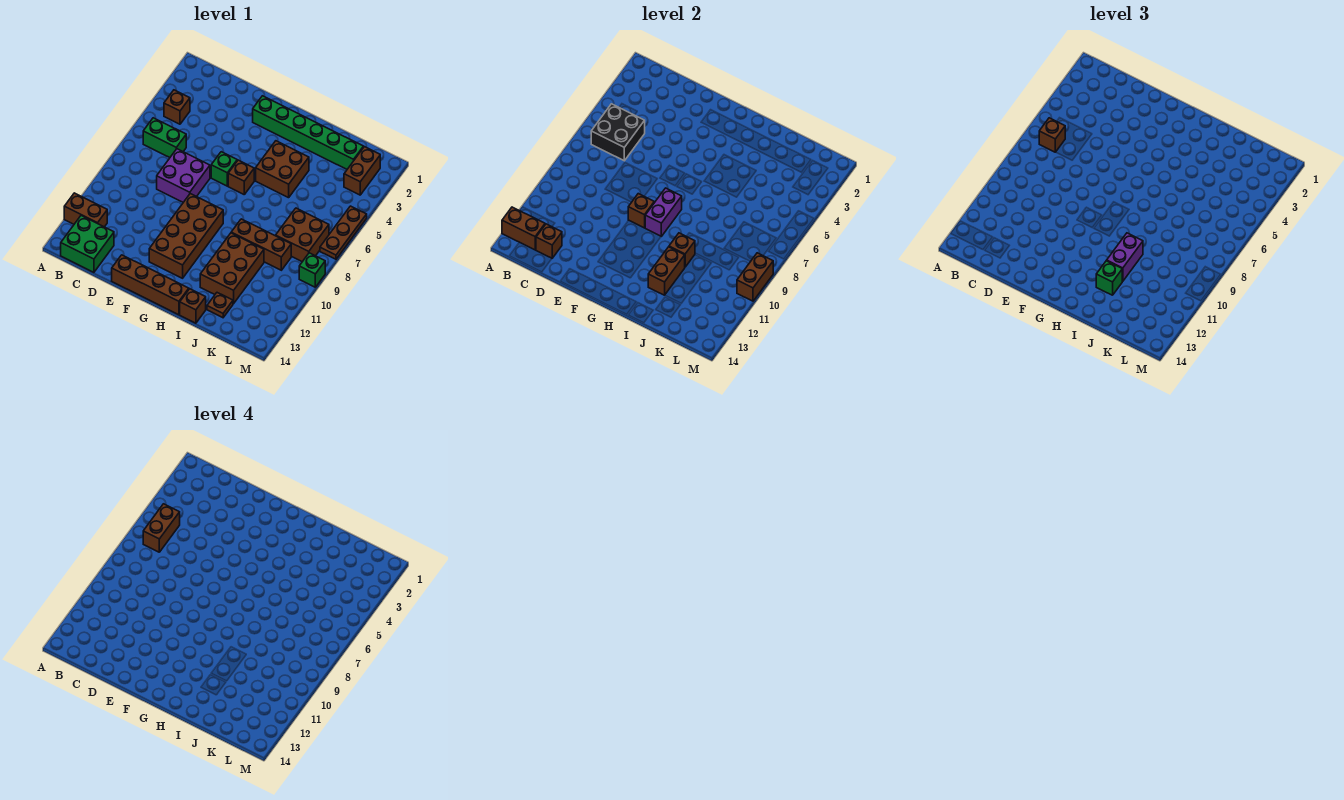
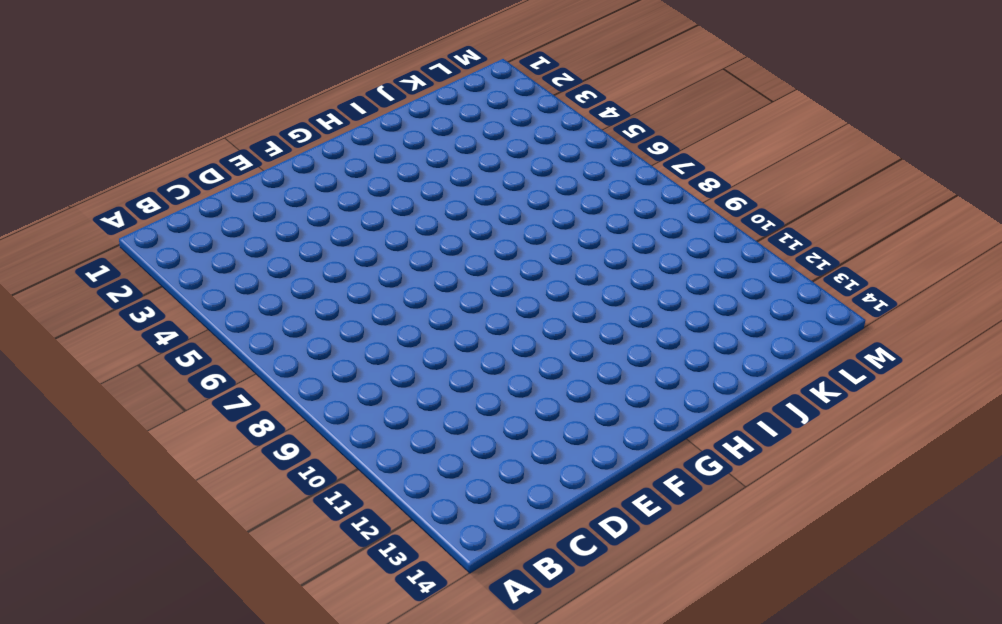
none -> brown brick A12:B12 level 1
none -> brown brick B4 level 1
none -> green brick B6:C6 level 1
none -> green brick B13:C14 level 1

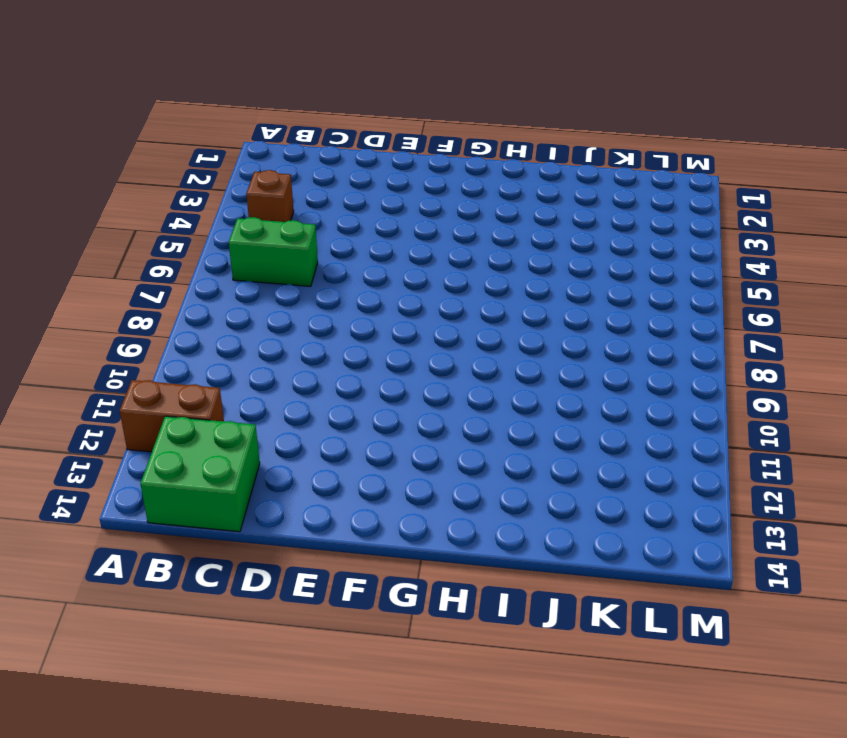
none -> purple brick D7:E8 level 1
none -> brown brick E14:H14 level 1
none -> green brick F2:K2 level 1
none -> green brick F6 level 1

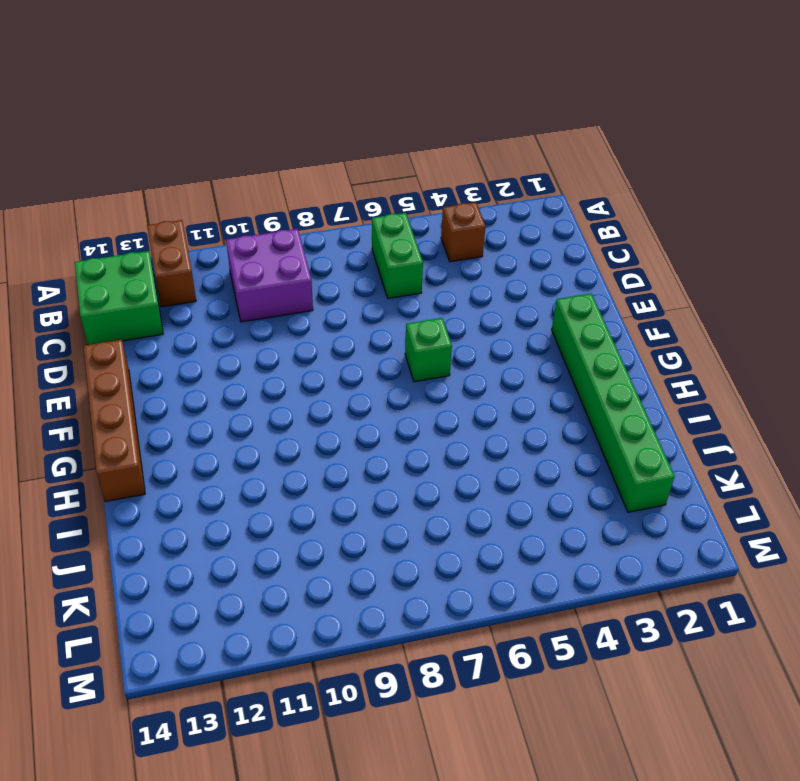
purple brick B9:C10 level 1 -> purple brick D7:E8 level 1
none -> brown brick F9:G12 level 1
none -> brown brick G6 level 1
none -> brown brick H4:I5 level 1
none -> brown brick I9:K9 level 1

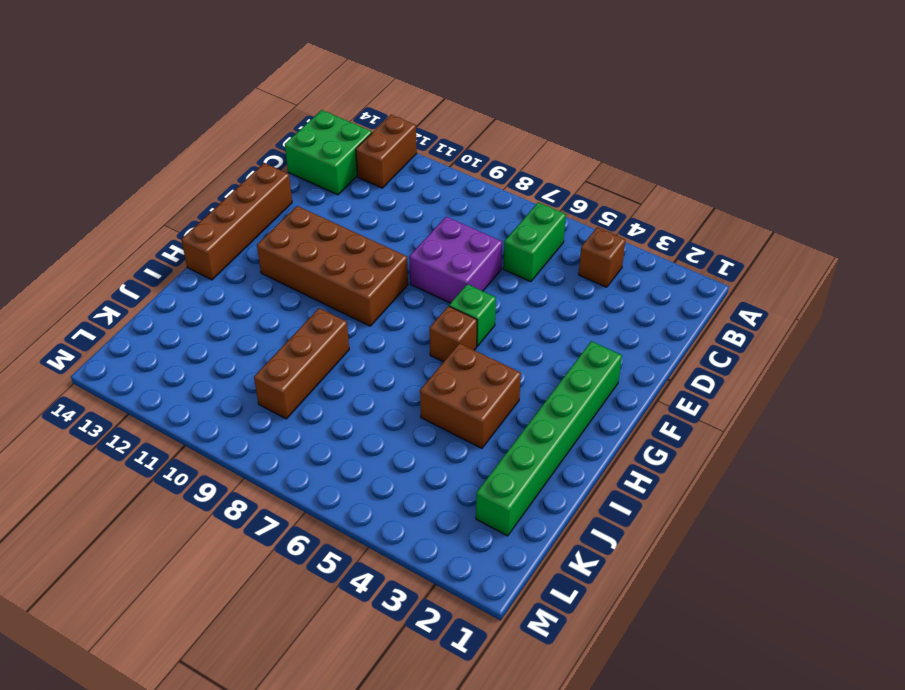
none -> brown brick I10:J12 level 1
none -> brown brick I14 level 1
none -> brown plate J13 level 1
none -> brown brick K7:L8 level 1

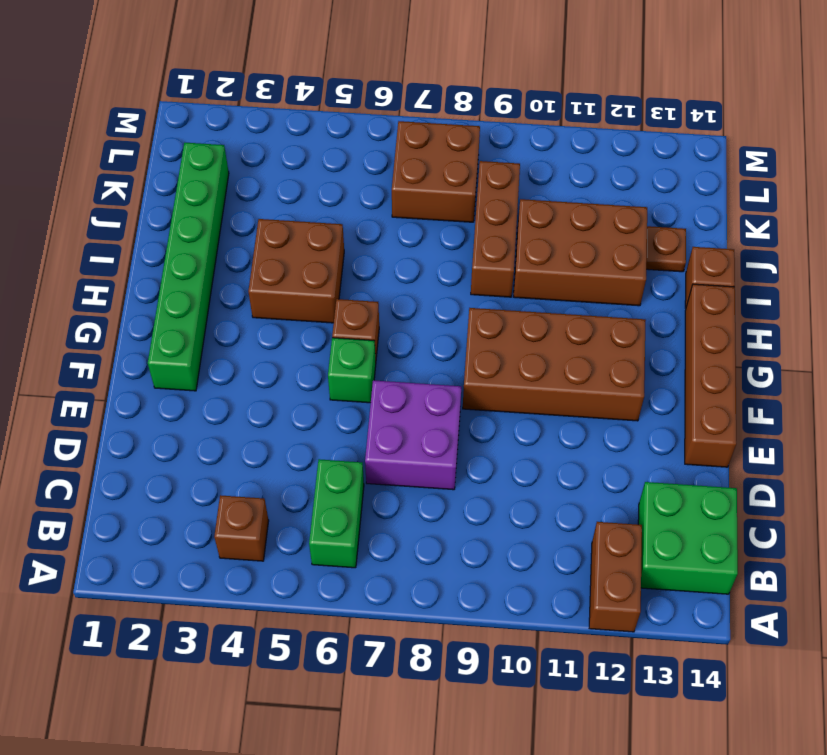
none -> brown brick L2:L3 level 1
none -> brown plate M5:M7 level 1
none -> green brick M9 level 1
none -> brown brick A13:B13 level 2

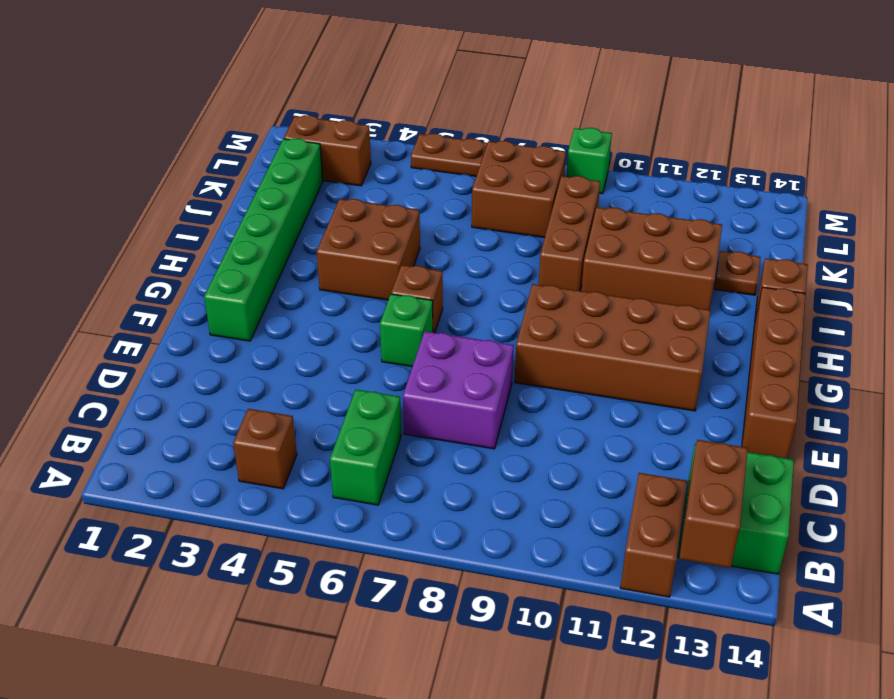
none -> black brick B5:C6 level 2
none -> brown brick C13 level 2
none -> brown brick F9 level 2
none -> purple brick G8:G9 level 2

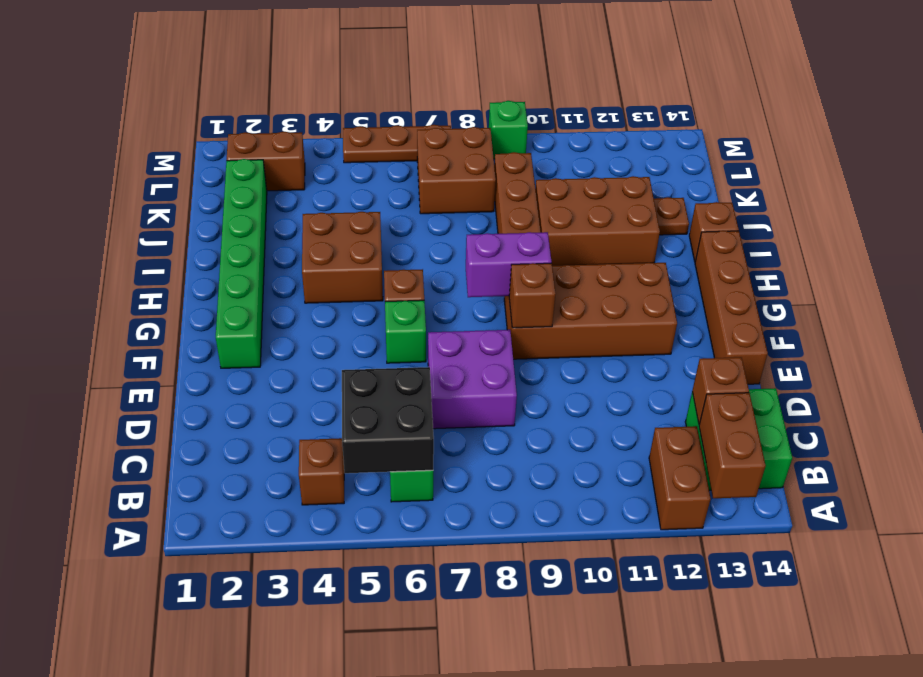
none -> brown brick I10 level 2
none -> brown brick I11:I12 level 2
none -> brown brick M9:M10 level 2
none -> brown brick B6 level 3

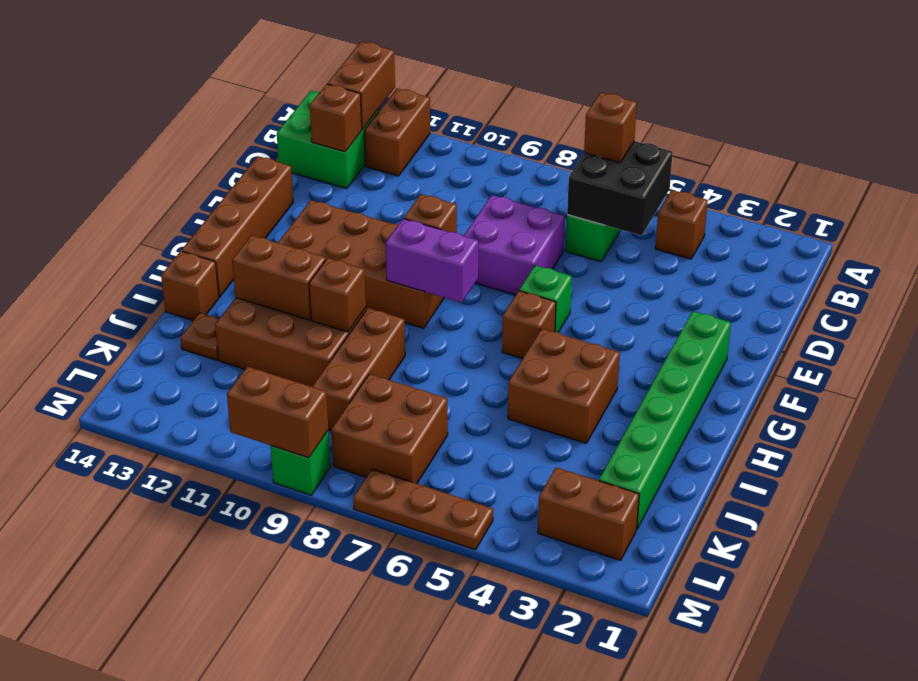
none -> purple brick I10:I11 level 3
none -> green brick I12 level 3
none -> brown brick B5:B6 level 4

